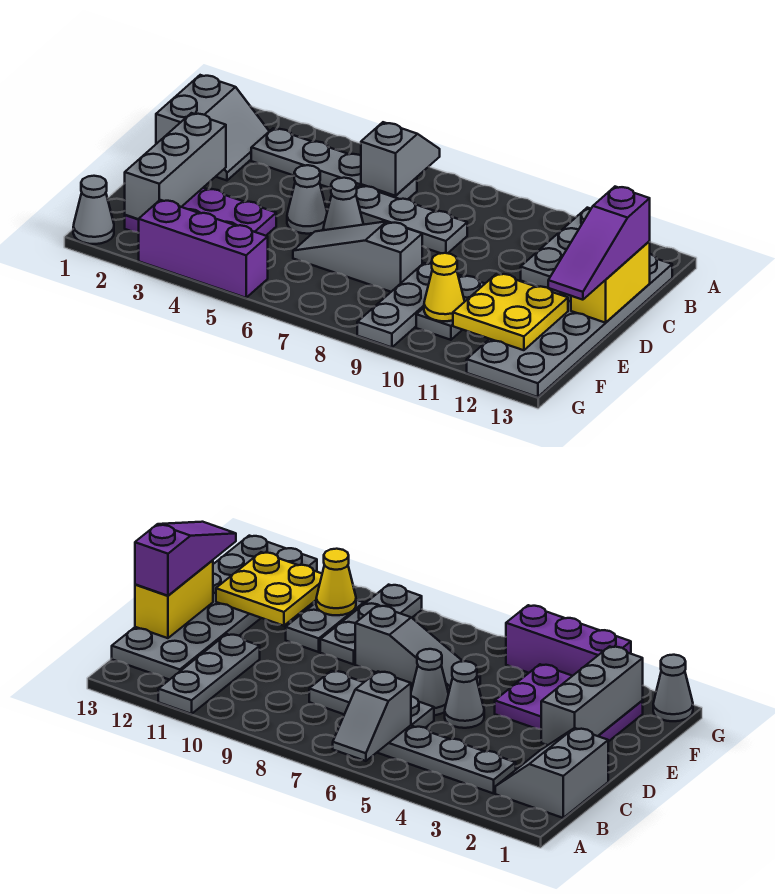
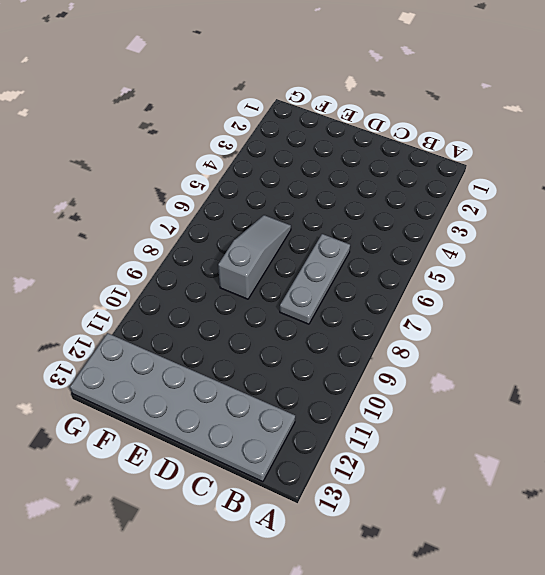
none -> grey plate A11:C11 level 1
none -> grey slope B1:C2 level 1 top 1
none -> grey plate B3:B6 level 1

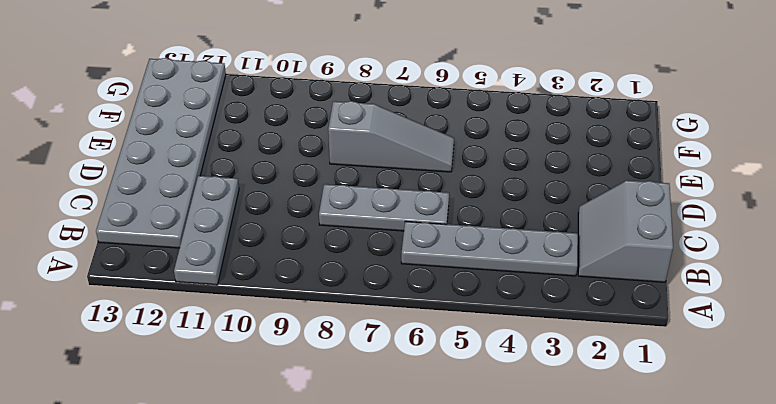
none -> grey cone D5 level 1
none -> grey cone D6 level 1
none -> purple plate E2:F4 level 1

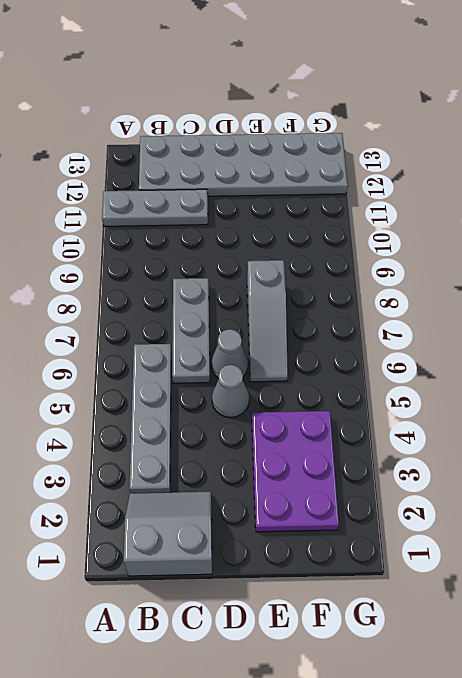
none -> grey plate E9:G9 level 1
none -> grey plate E10:F10 level 1
none -> grey cone G1 level 1

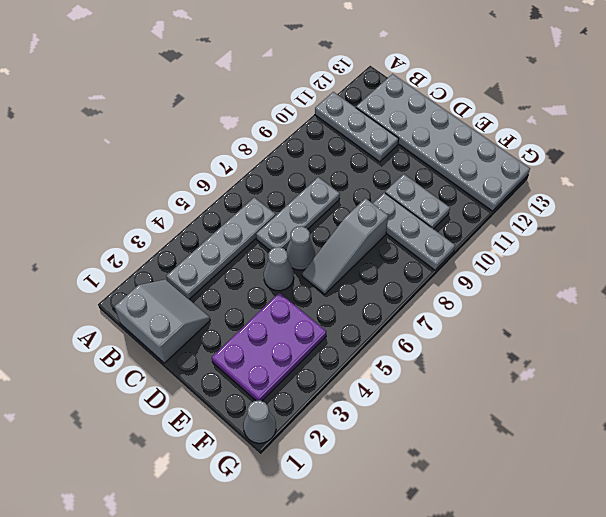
none -> purple brick G3:G5 level 1
none -> grey slope A6:B6 level 2 top B
none -> yellow brick C13:D13 level 2

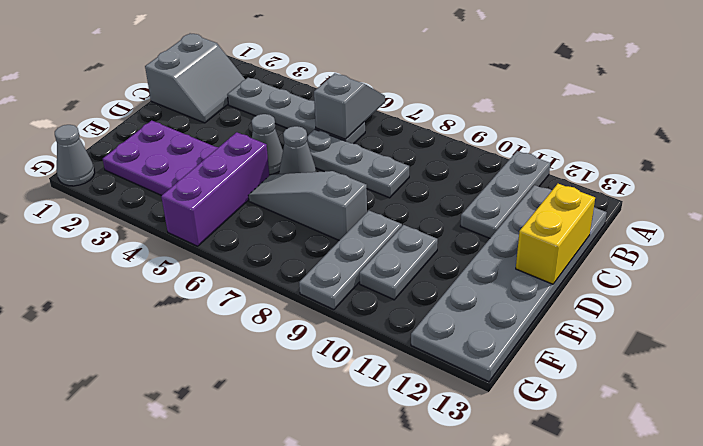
purple brick E5:G5 level 1 -> purple brick G3:G5 level 1
none -> grey brick D2:F2 level 2
none -> yellow plate E11:F12 level 2
none -> yellow cone F10 level 2

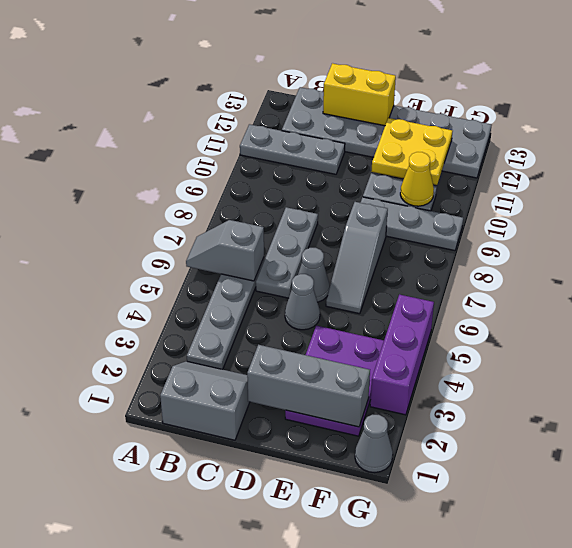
none -> purple slope C13:E13 level 3 top C

